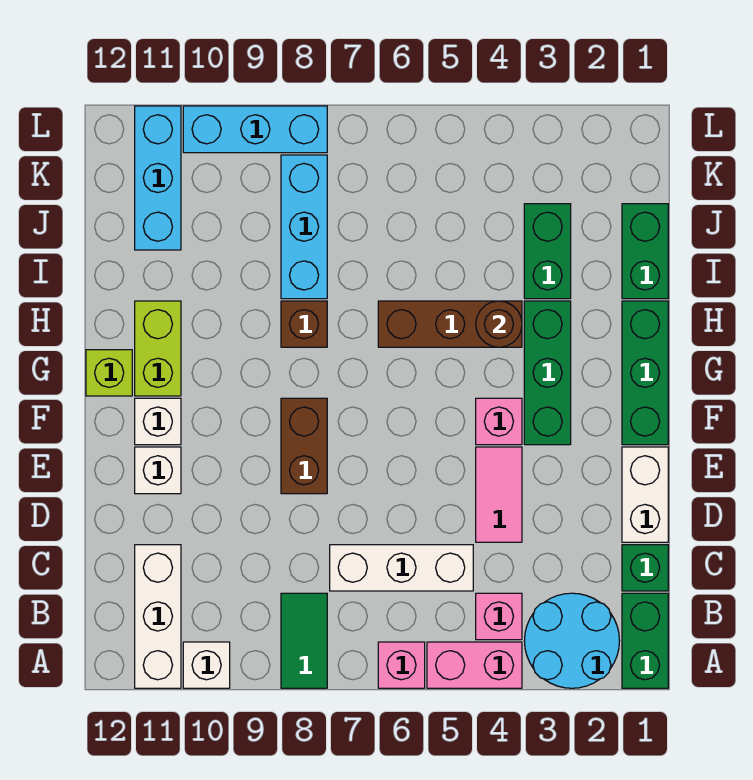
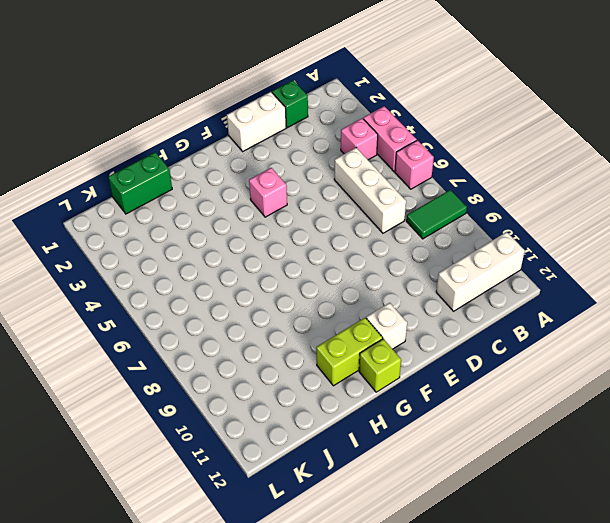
none -> green brick A1:B1 level 1
none -> cyan round brick A2:B3 level 1
none -> white brick A10 level 1

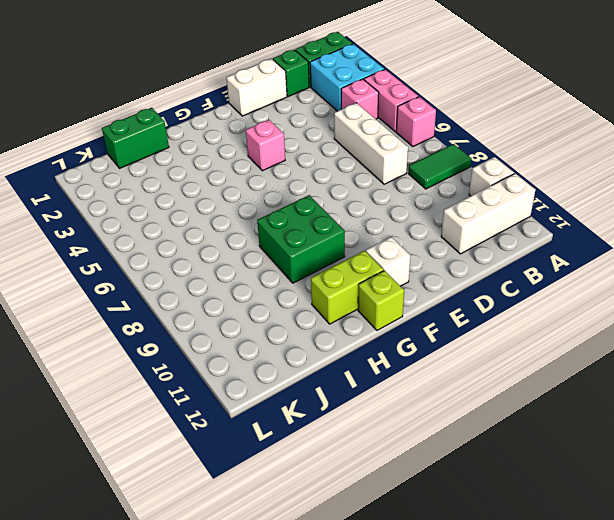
cyan brick A2:B3 level 1 -> cyan round brick A2:B3 level 1
green brick G8:H9 level 1 -> brown brick H8 level 1
none -> pink tile D4:E4 level 1
none -> brown brick E8:F8 level 1
none -> white brick E11 level 1

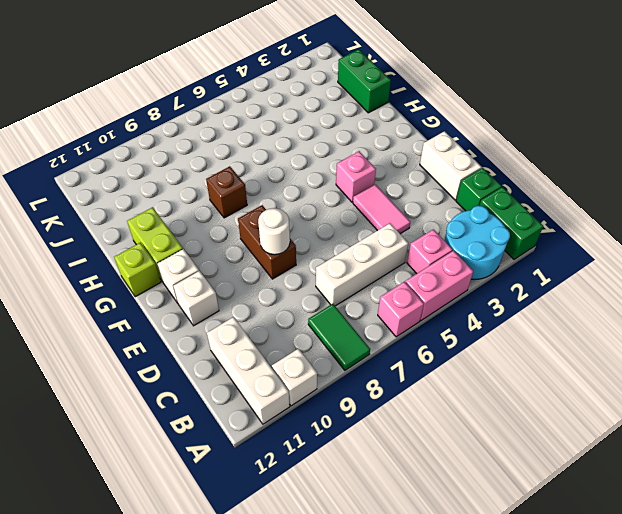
white round brick E8 level 2 -> none
none -> green brick F1:H1 level 1
none -> green brick F3:H3 level 1
none -> brown brick H4:H6 level 1

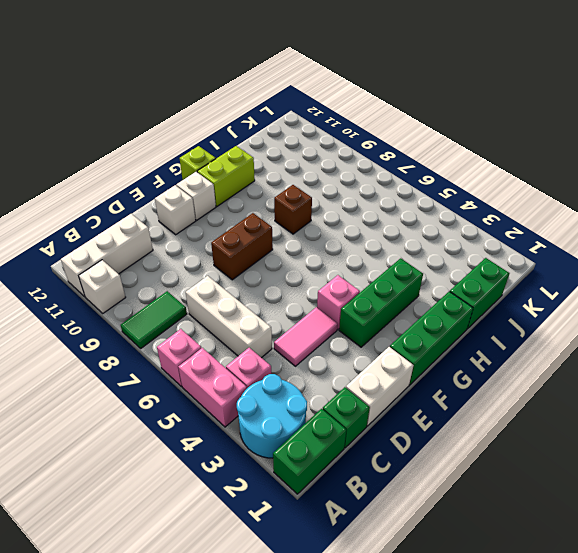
none -> brown brick H4:H6 level 1
none -> green brick I3:J3 level 1
none -> cyan brick I8:K8 level 1

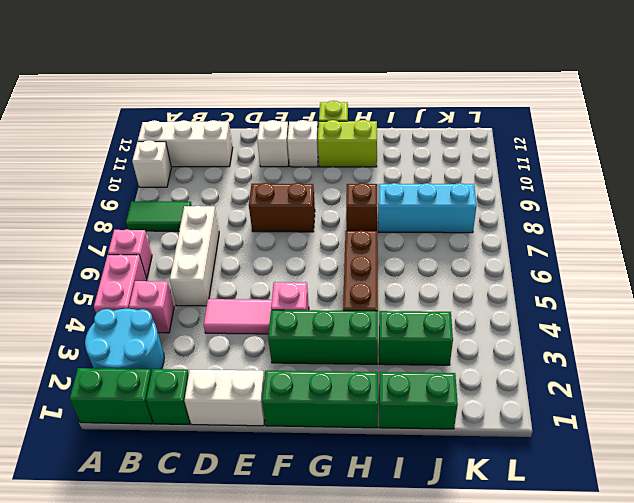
none -> cyan brick J11:L11 level 1
none -> cyan brick L8:L10 level 1
none -> brown round brick H4 level 2

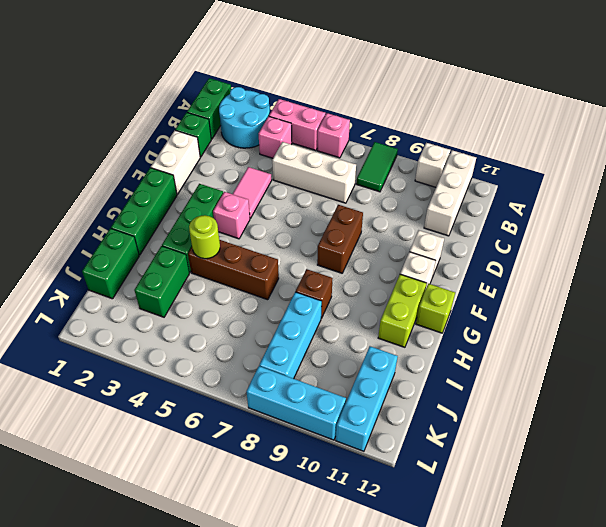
lime round brick H4 level 2 -> brown round brick H4 level 2

